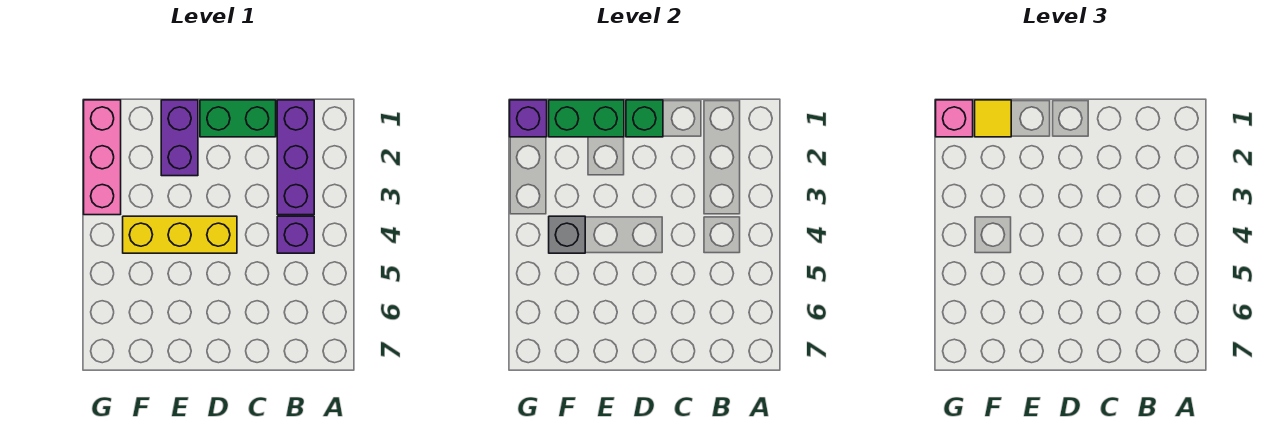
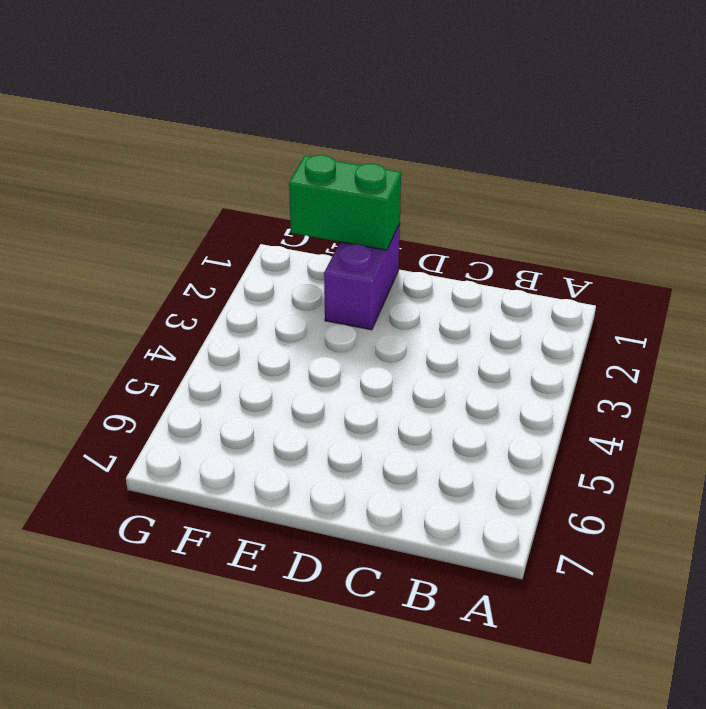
none -> purple brick B1:B3 level 1
none -> purple brick B4 level 1
none -> green brick C1:D1 level 1

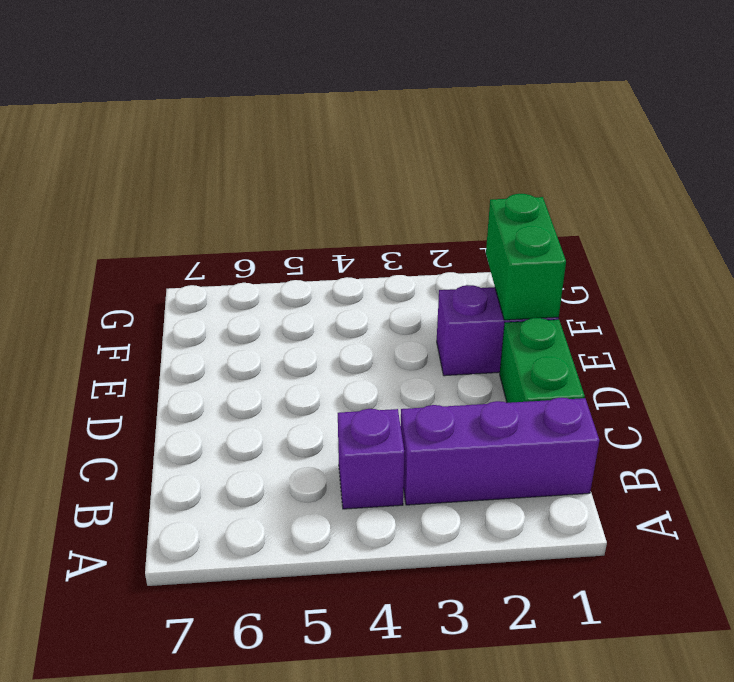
none -> yellow brick D4:F4 level 1
none -> pink brick G1:G3 level 1
none -> green brick D1 level 2

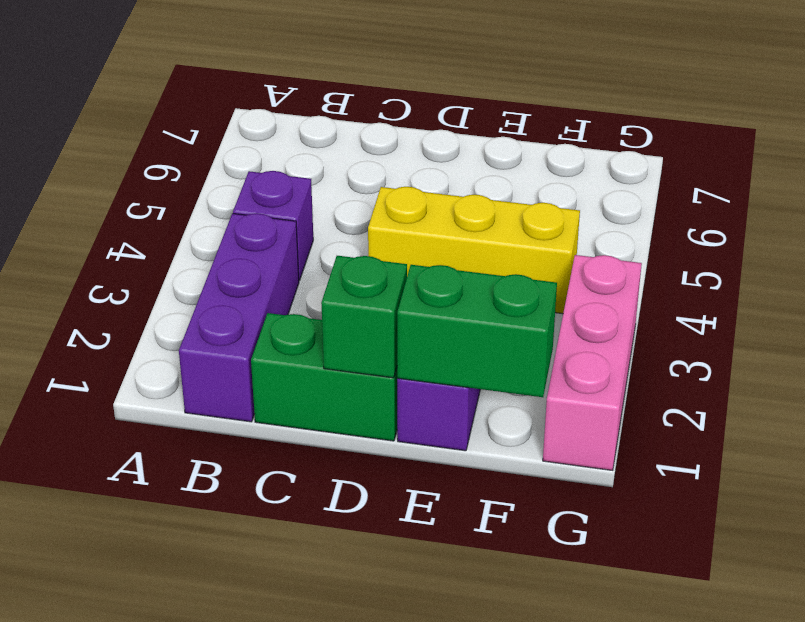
none -> grey brick F4 level 2
none -> purple brick G1 level 2
none -> yellow tile F1 level 3

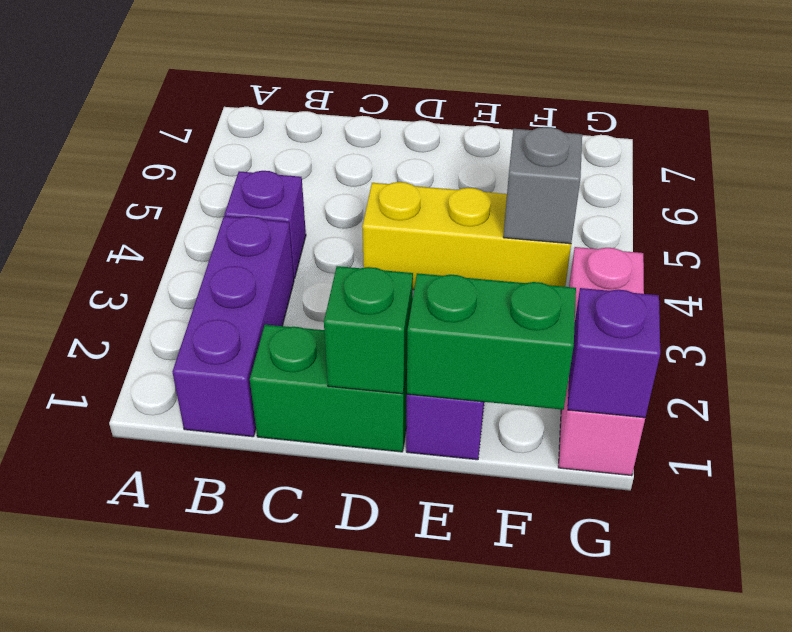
none -> yellow tile F1 level 3
none -> pink brick G1 level 3

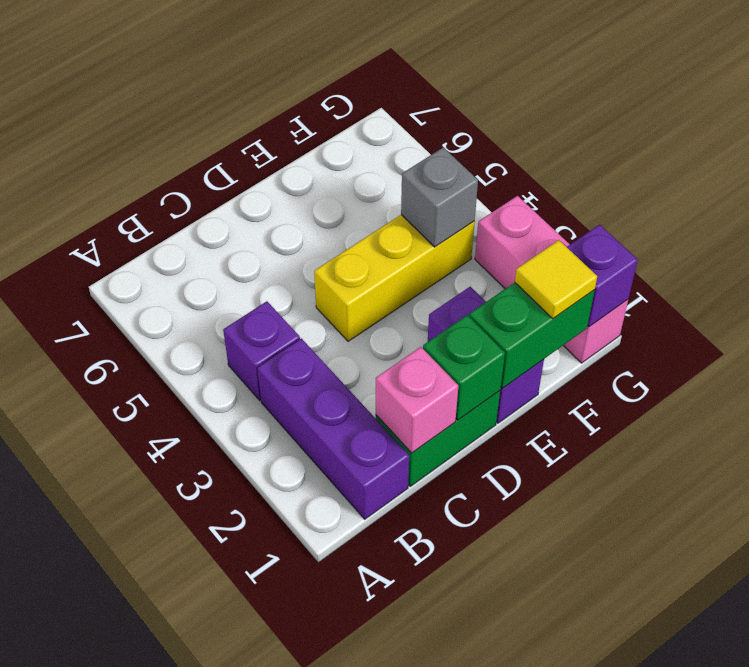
pink brick C1 level 2 -> pink brick G1 level 3

